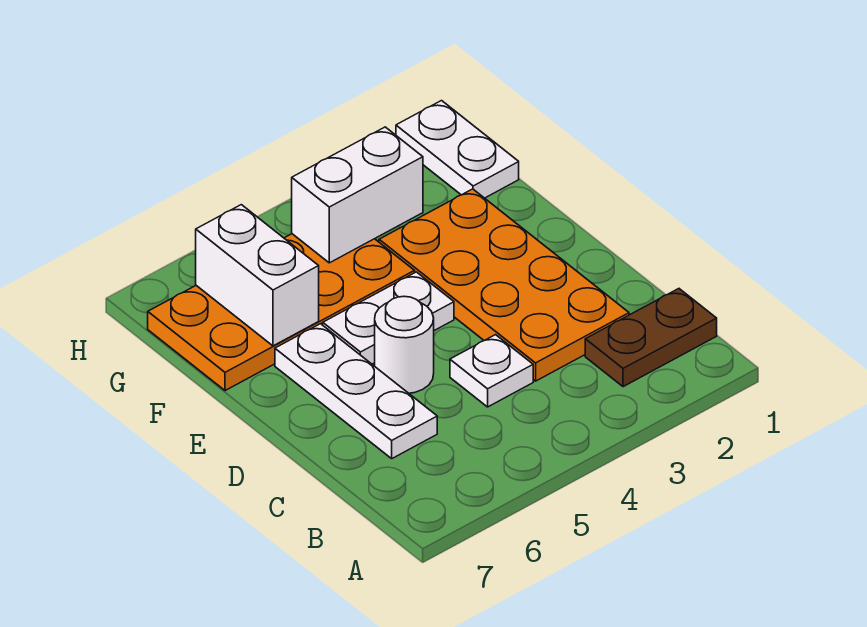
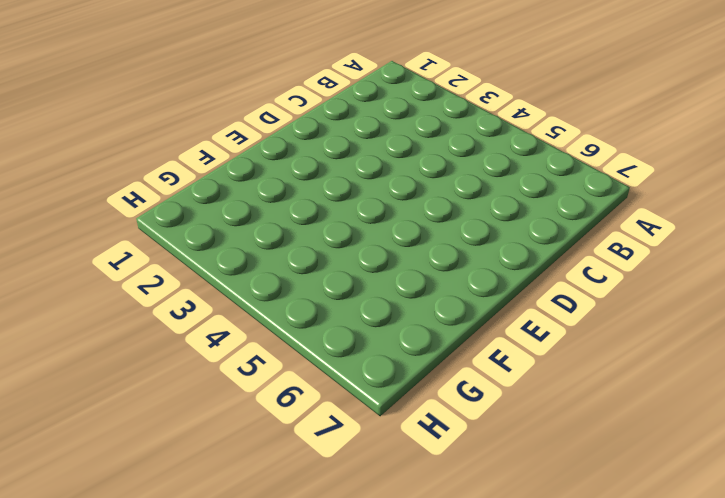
none -> brown plate B1:B2 level 1
none -> orange plate C2:F3 level 1

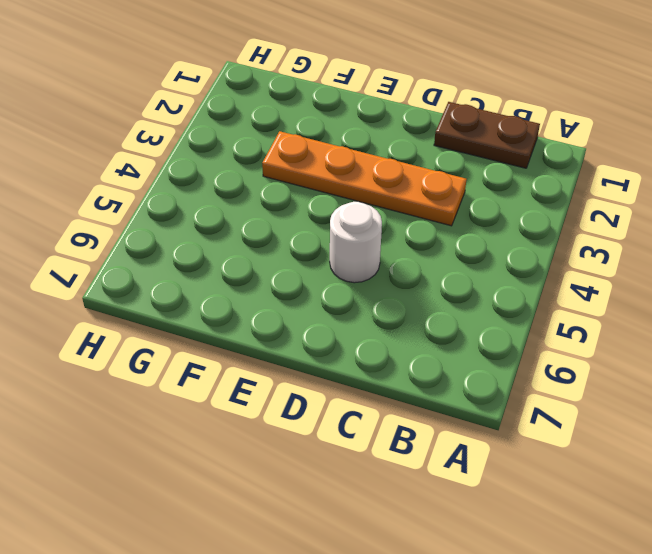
brown plate B1:C1 level 1 -> brown plate B1:B2 level 1
orange plate C3:F3 level 1 -> orange plate C2:F3 level 1
none -> white plate C4 level 1
none -> white plate C6:E6 level 1

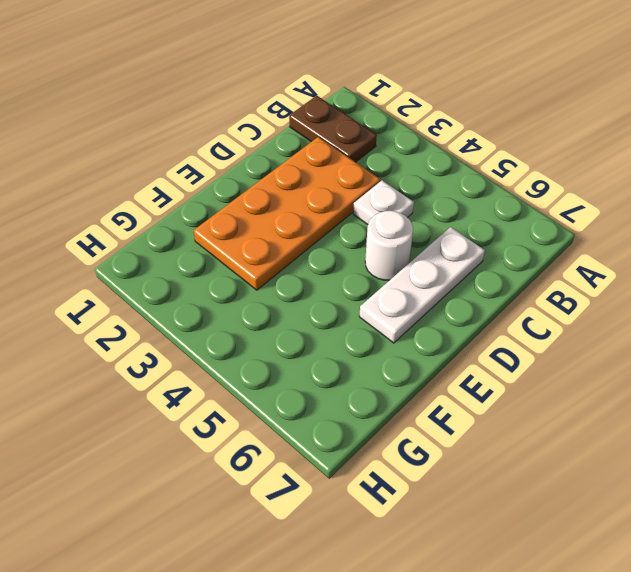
none -> white plate E4:E5 level 1
none -> orange plate F4:G7 level 1

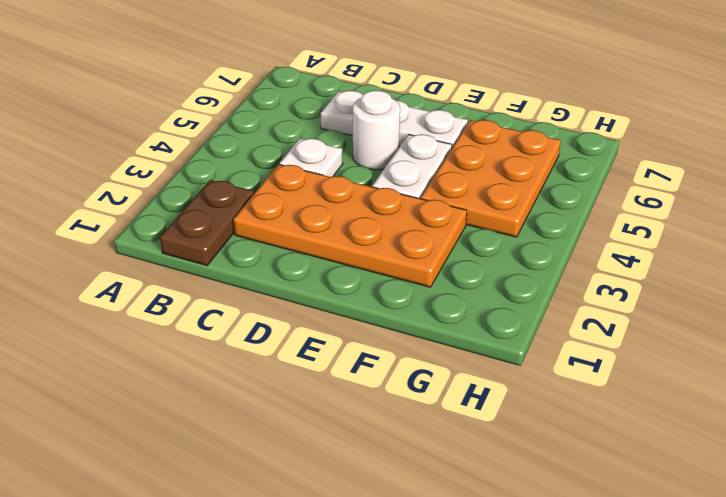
orange plate F4:G6 level 1 -> orange plate F4:G7 level 1
none -> white plate G1:H1 level 1
none -> white brick F6:G6 level 2

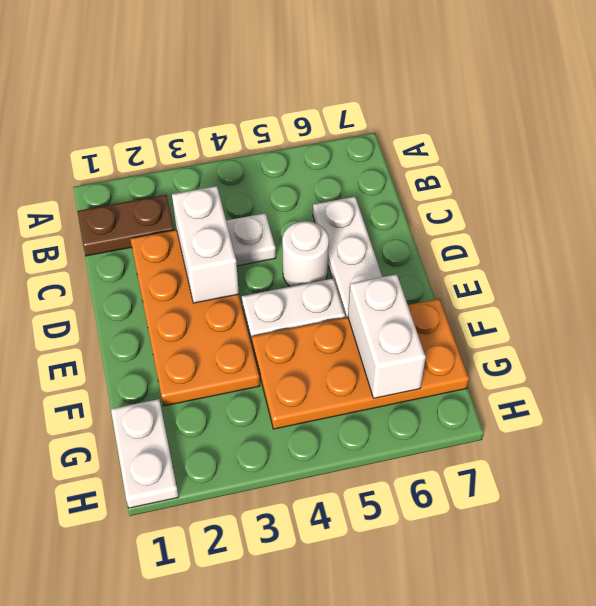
white brick C3:D3 level 2 -> white brick G3:G4 level 2

